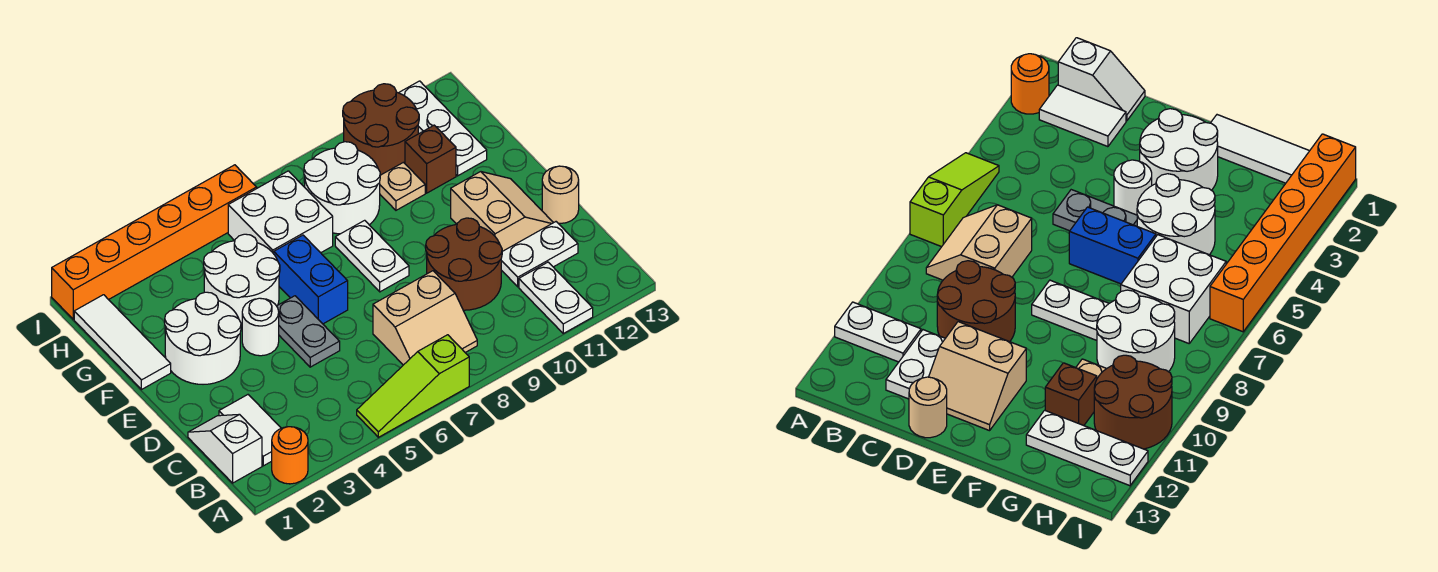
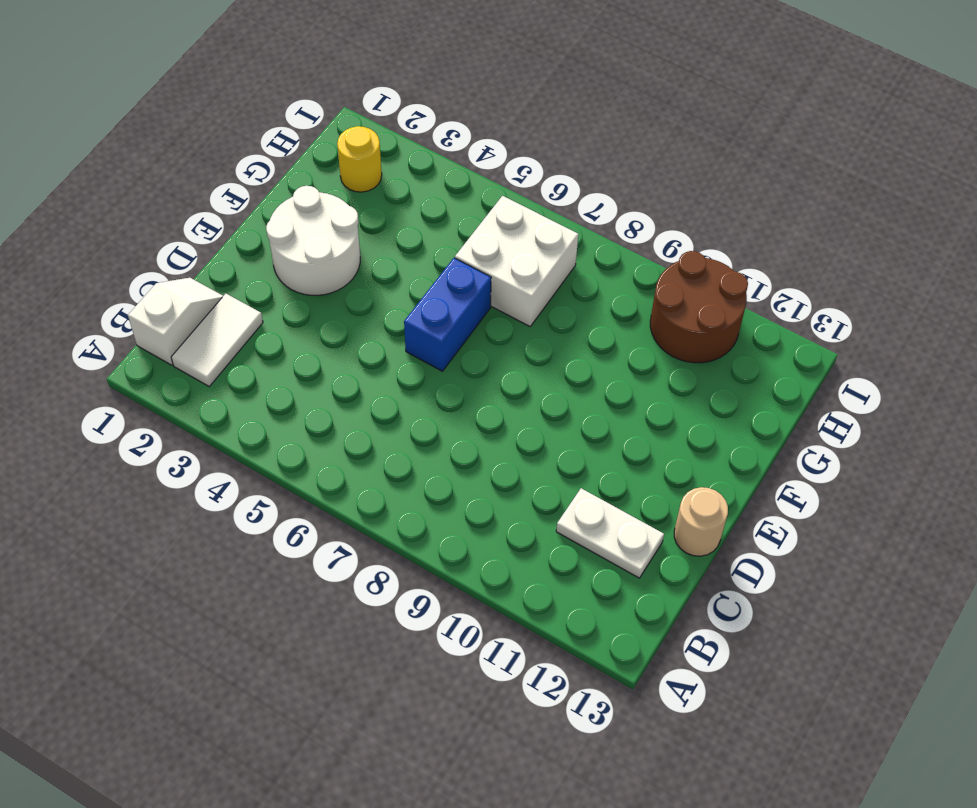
yellow round brick H2 level 1 -> none
none -> orange round brick A2 level 1
none -> lime slope A5:A7 level 1 top 7
none -> white plate A11:B11 level 1

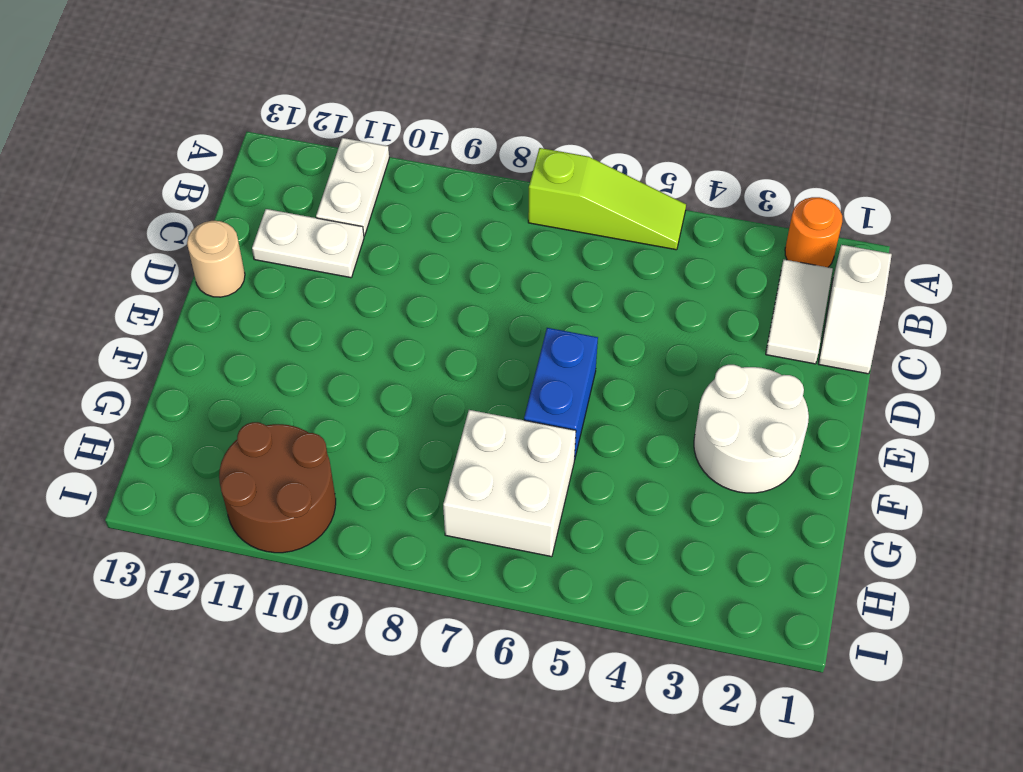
none -> tan slope B7:C8 level 1 top C
none -> brown round brick C9:D10 level 1
none -> grey plate D5:E5 level 1

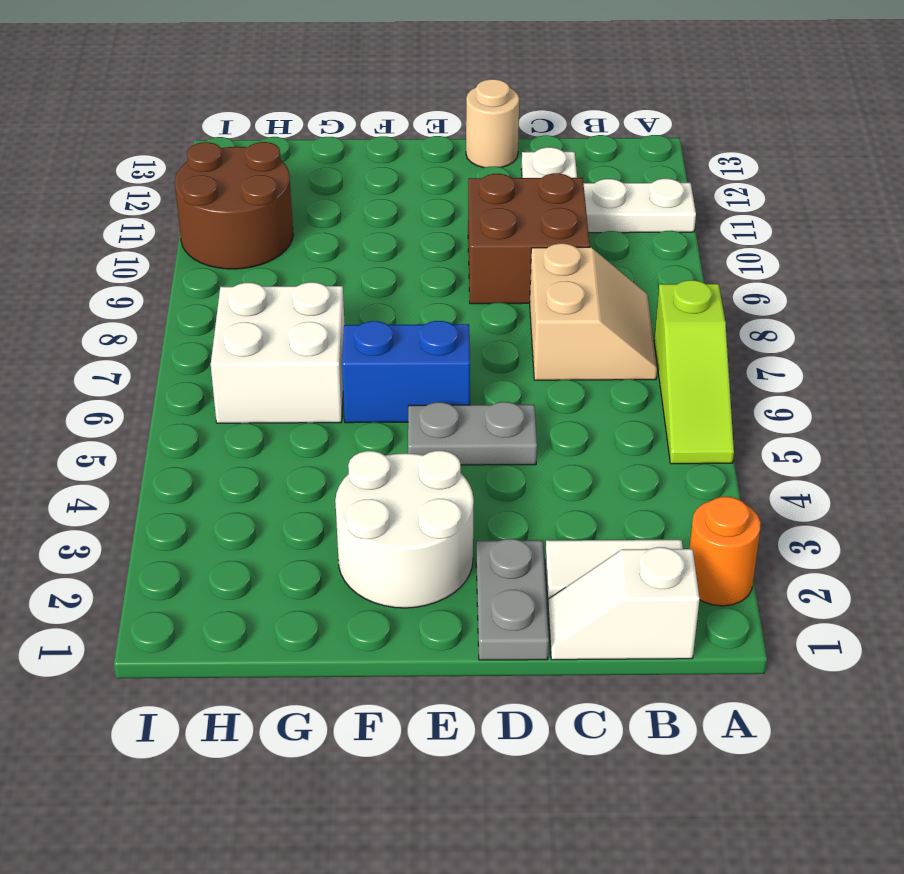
brown brick C9:D10 level 1 -> brown round brick C9:D10 level 1
grey plate D1:D2 level 1 -> none
none -> tan slope D11:E12 level 1 top 11
none -> white round brick E4 level 1
none -> white plate E8:F8 level 1

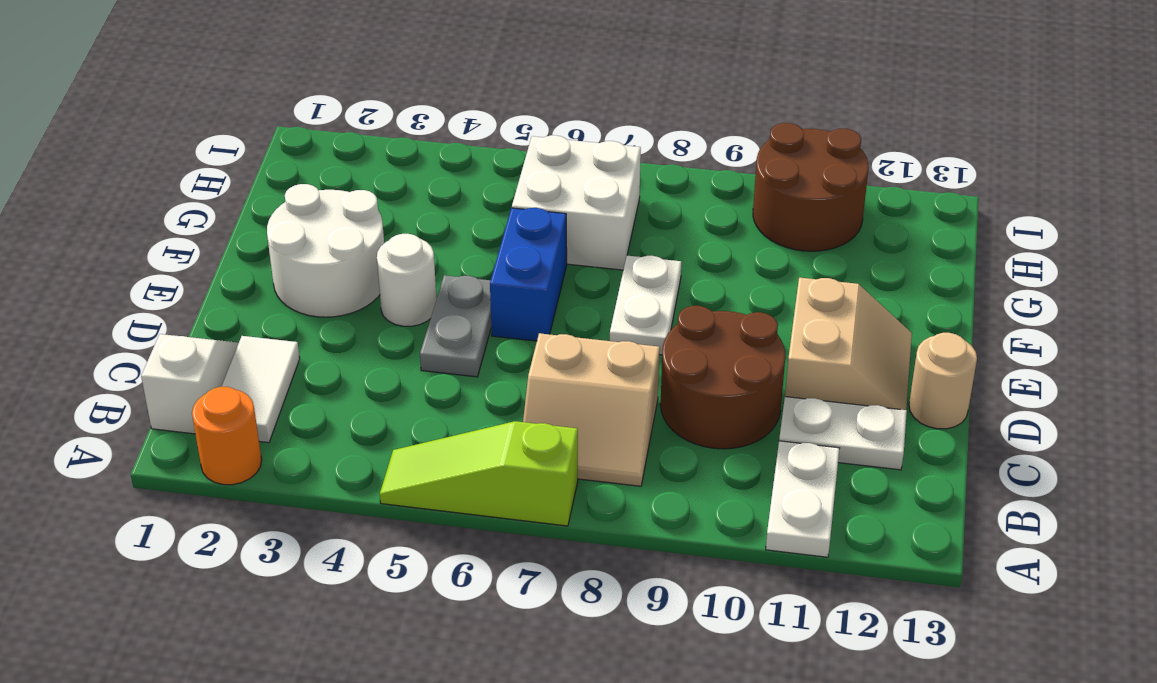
none -> white tile F1:H1 level 1
none -> white round brick F4:G5 level 1
none -> white round brick G8:H9 level 1

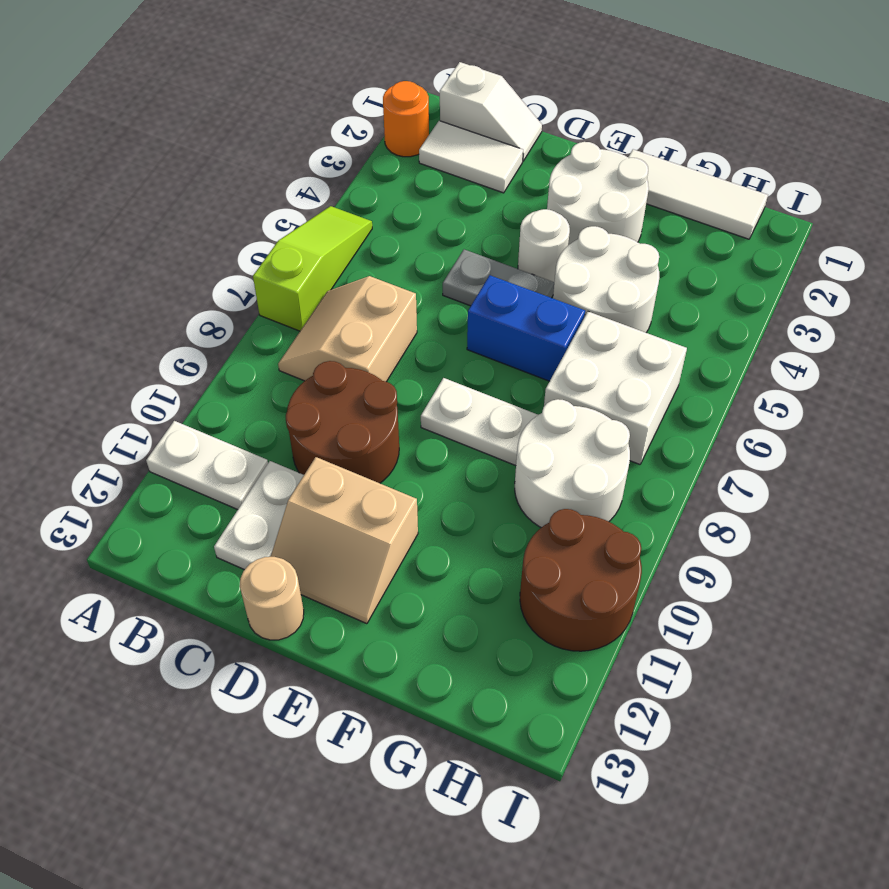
none -> tan plate G10 level 1
none -> brown brick G11 level 1
none -> white plate G12:I12 level 1

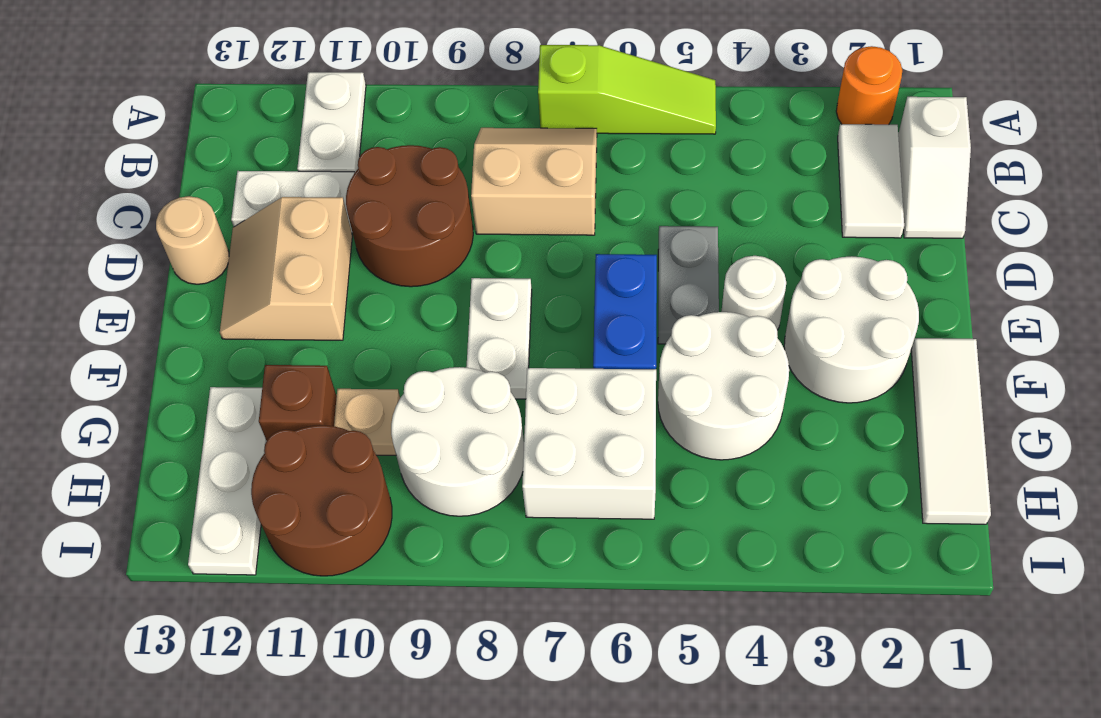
none -> orange brick I1:I6 level 1

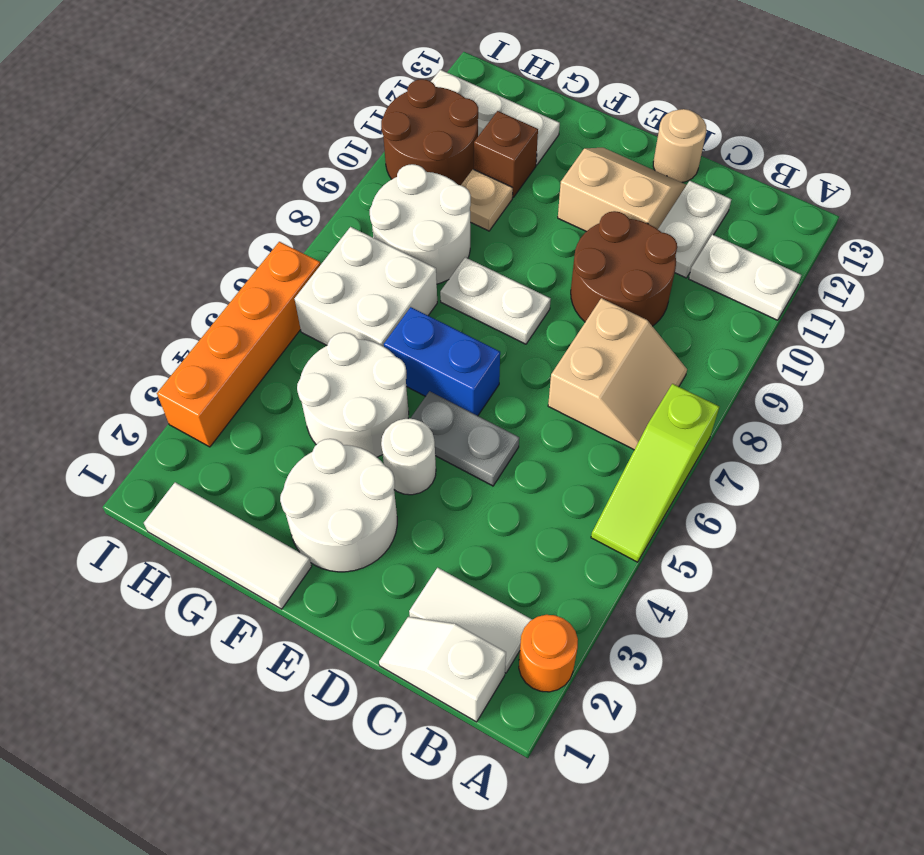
orange brick I3:I6 level 1 -> orange brick I1:I6 level 1

